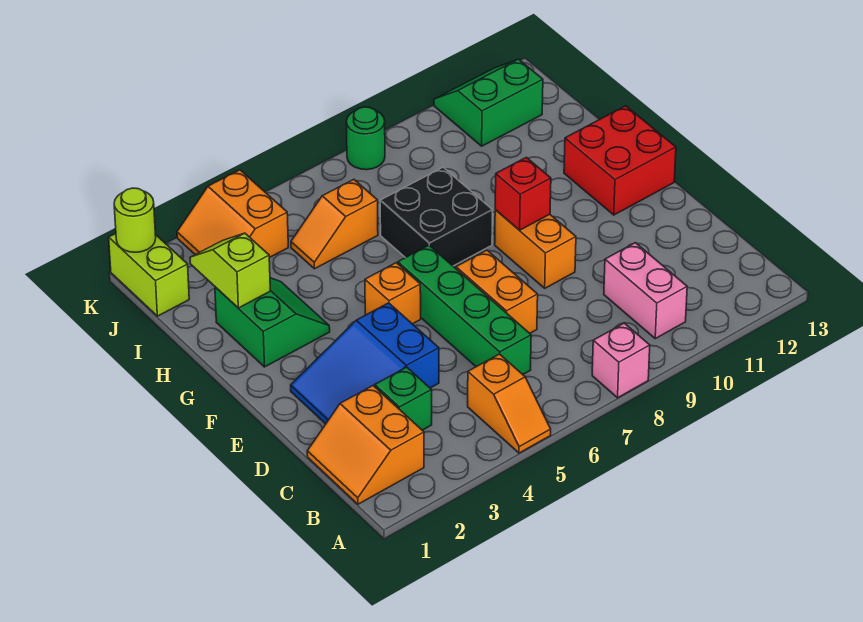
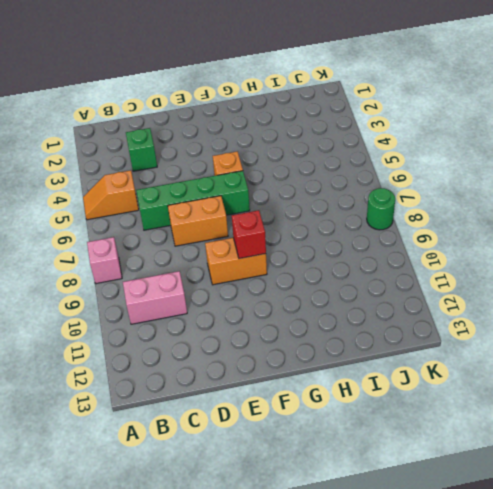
none -> orange slope B1:C2 level 1 top 2
none -> blue slope D2:E4 level 1 top 4
none -> red brick F12:G13 level 1

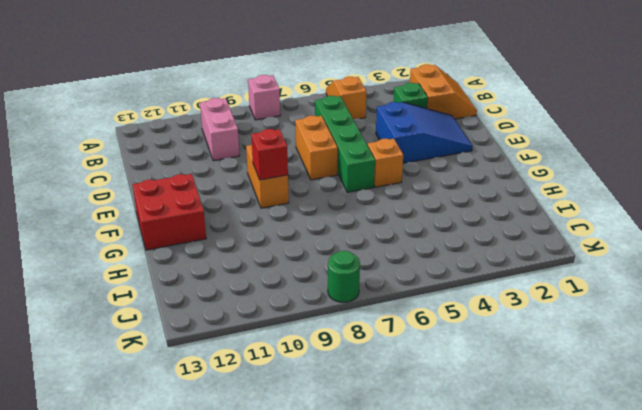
none -> green slope G2:H3 level 1 top 2
none -> black brick G7:H8 level 1
none -> orange slope I5:I6 level 1 top 6

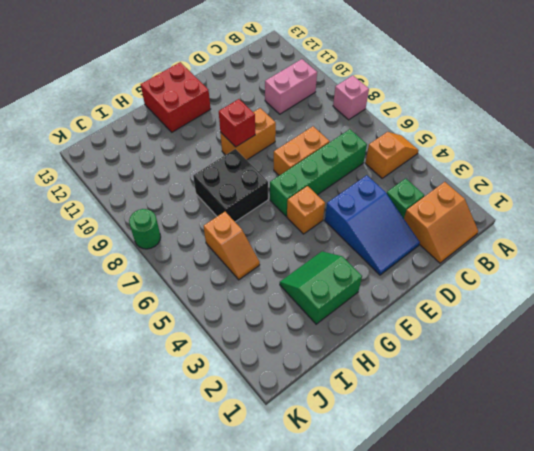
none -> lime brick J1:K1 level 1
none -> orange slope J3:K4 level 1 top 4
none -> green slope J11:K12 level 1 top J

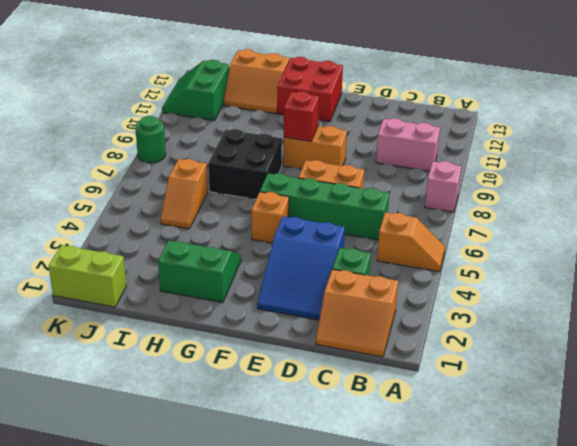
orange slope H12:I13 level 1 top 13 -> orange slope J3:K4 level 1 top 4
none -> lime slope H2:I2 level 2 top H
none -> lime round brick K1 level 2

